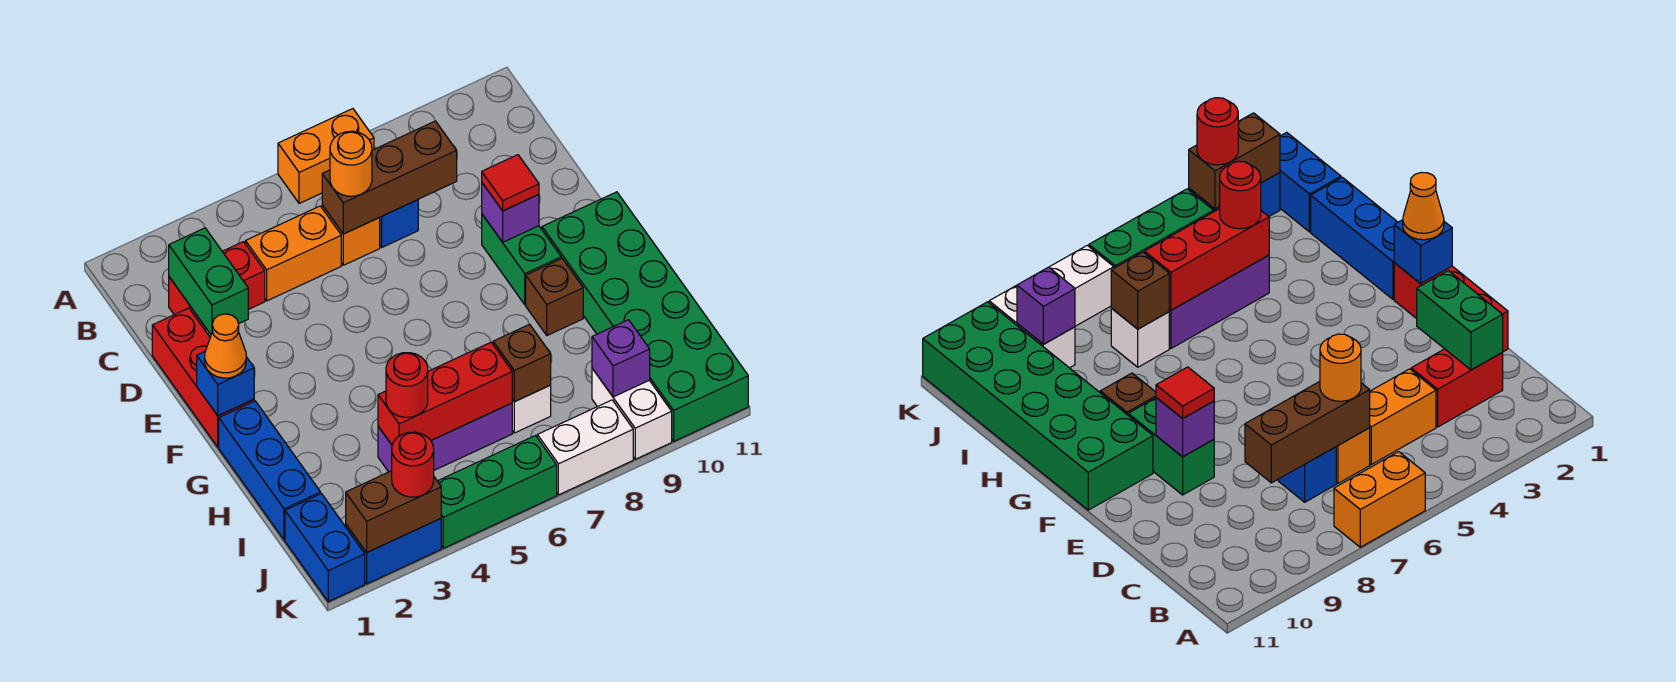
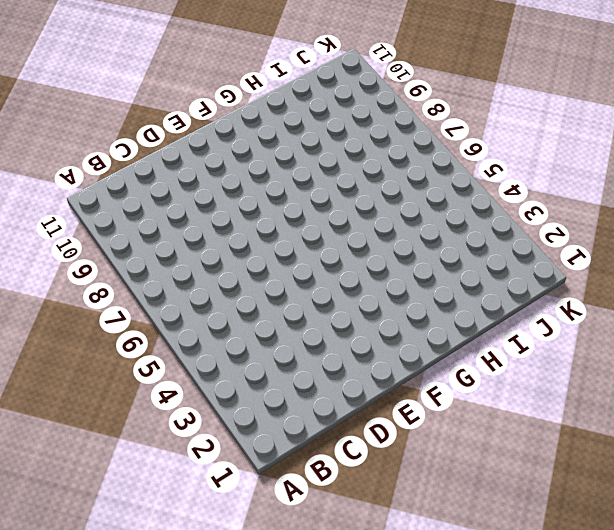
none -> orange brick A6:A7 level 1
none -> red brick C2:C3 level 1
none -> orange brick C4:C5 level 1
none -> orange brick C6 level 1

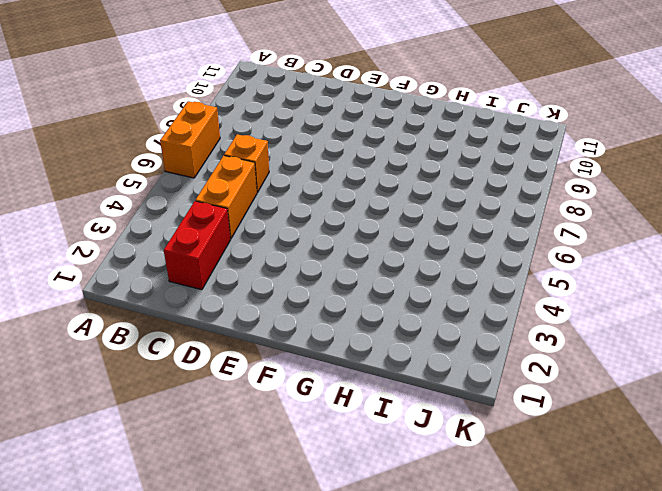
none -> blue brick C7 level 1
none -> red brick D1:F1 level 1
none -> green brick E9:F9 level 1
none -> green brick F10:K11 level 1

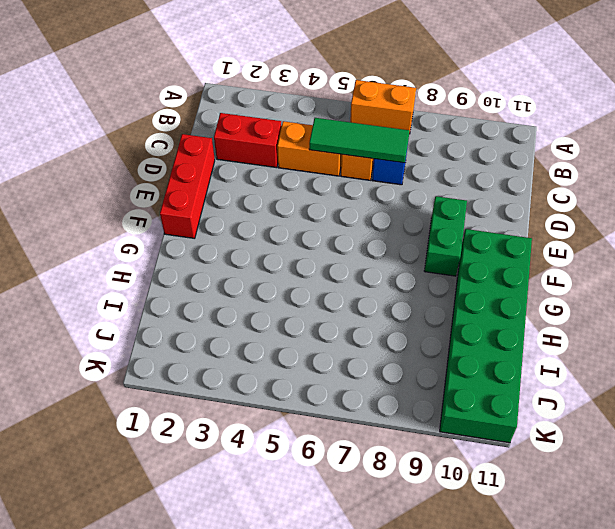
green tile C5:C7 level 2 -> brown brick C6:C8 level 2
none -> blue brick G1:I1 level 1
none -> brown brick G9 level 1
none -> purple brick I4:I6 level 1
none -> white brick I7 level 1

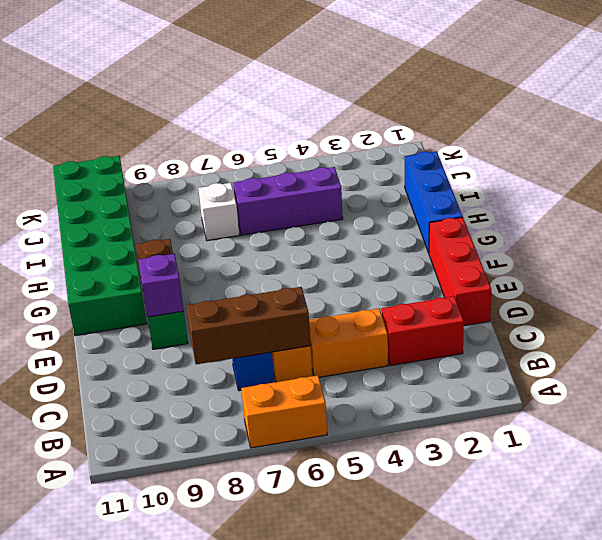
none -> blue brick J1:K1 level 1
none -> white brick J9:K9 level 1
none -> blue brick K2:K3 level 1
none -> green brick K4:K6 level 1

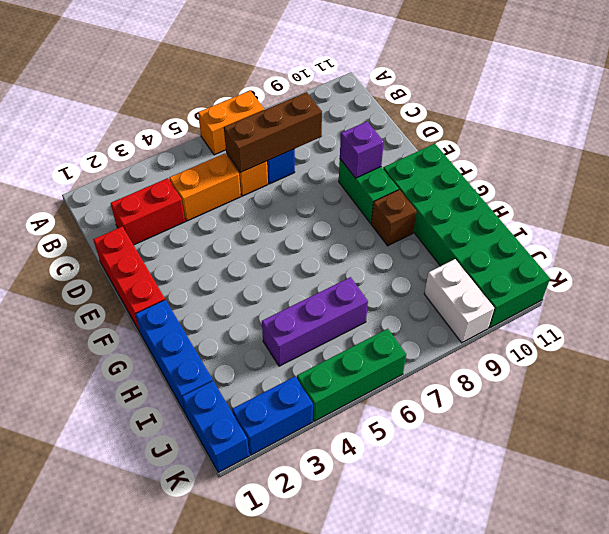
none -> white brick I7 level 1
none -> white brick K7:K8 level 1
none -> green brick C2:D2 level 2
none -> blue brick F1 level 2

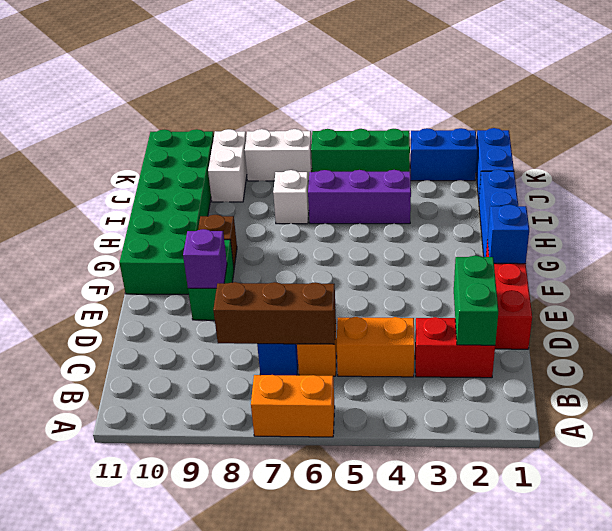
none -> red brick I4:I6 level 2
none -> brown brick I7 level 2
none -> purple brick J9 level 2
none -> brown brick K2:K3 level 2

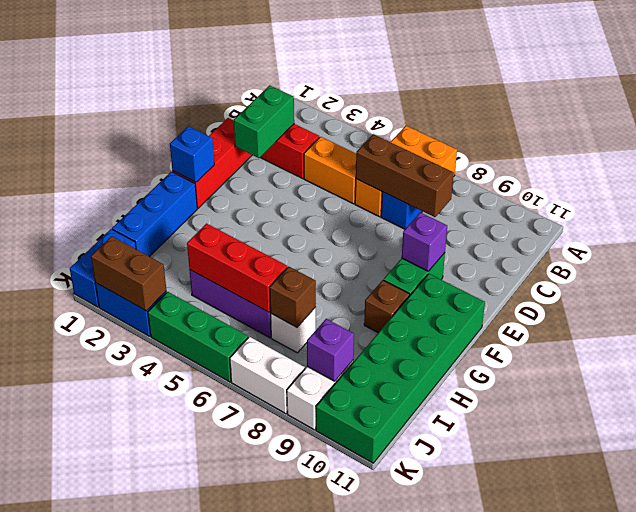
none -> orange round brick C6 level 3
none -> red tile E9 level 3
none -> orange cone F1 level 3
none -> red round brick I4 level 3

